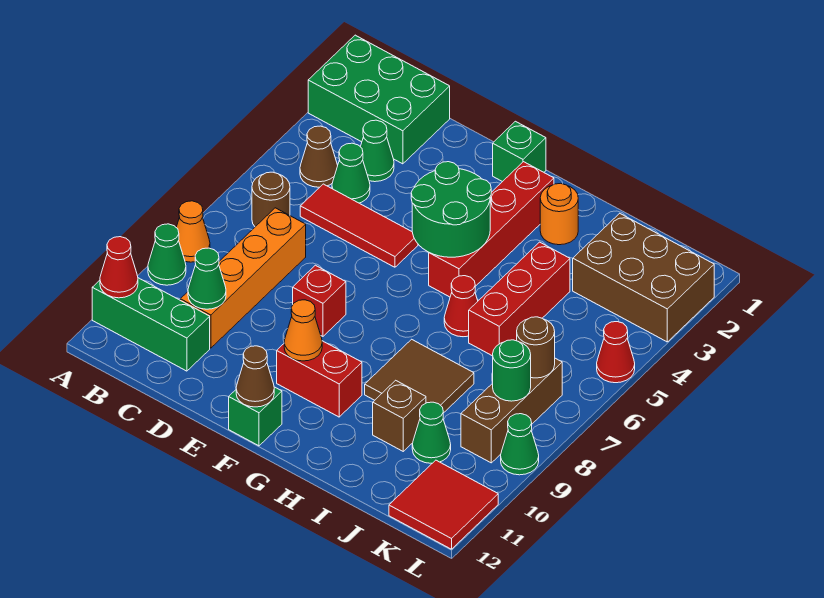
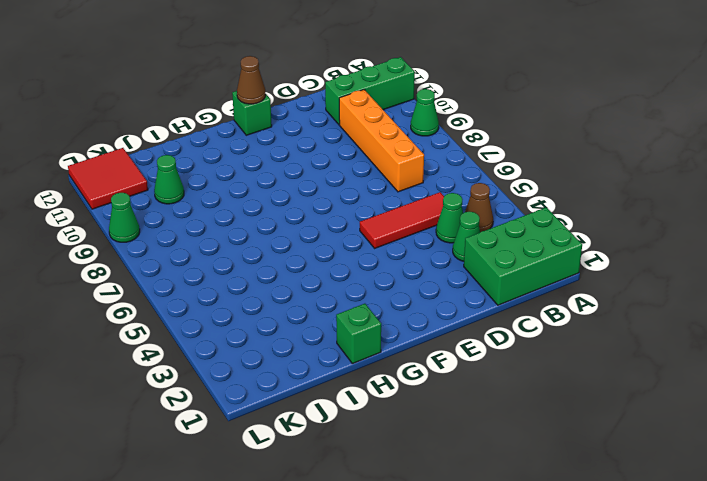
green brick H1 level 1 -> green brick F1 level 1
none -> orange cone A8 level 1
none -> brown round brick B6 level 1
none -> red brick E8 level 1
none -> red brick F10:G10 level 1

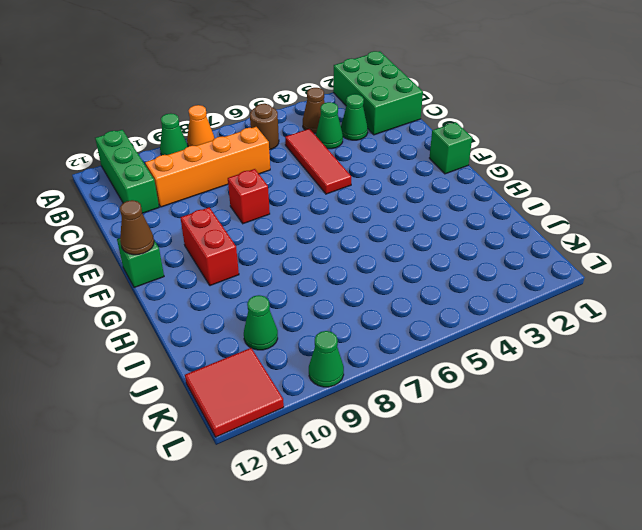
none -> red brick G2:G5 level 1
none -> orange round brick H2 level 1
none -> red cone H6 level 1
none -> brown tile H8:I9 level 1

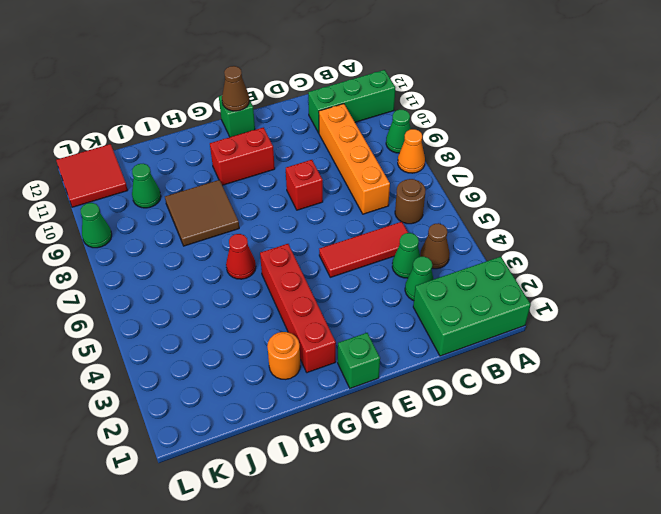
none -> red brick I4:I6 level 1
none -> brown brick I10 level 1
none -> brown brick J2:L3 level 1
none -> brown brick K7:K9 level 1

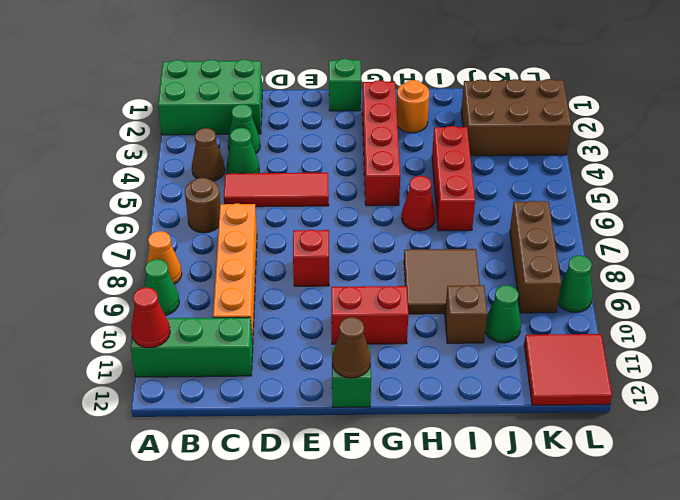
none -> red cone L5 level 1
none -> green cone C10 level 2
none -> green round brick F4:G5 level 2
none -> orange cone F10 level 2

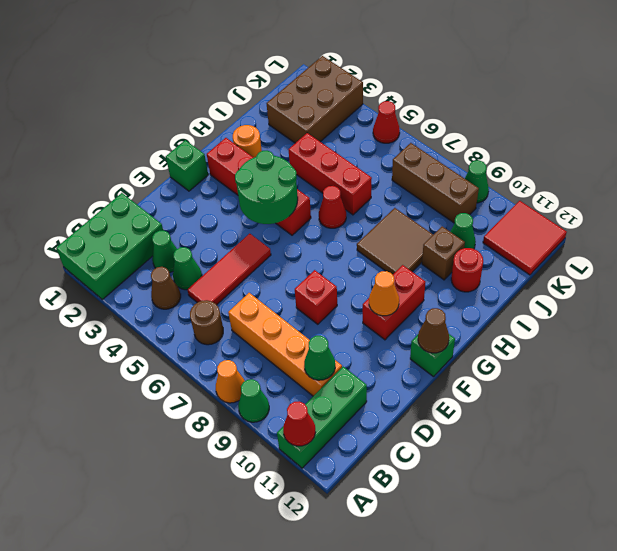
red round brick I11 level 1 -> none
none -> brown round brick K7 level 2
none -> green round brick K8 level 2

